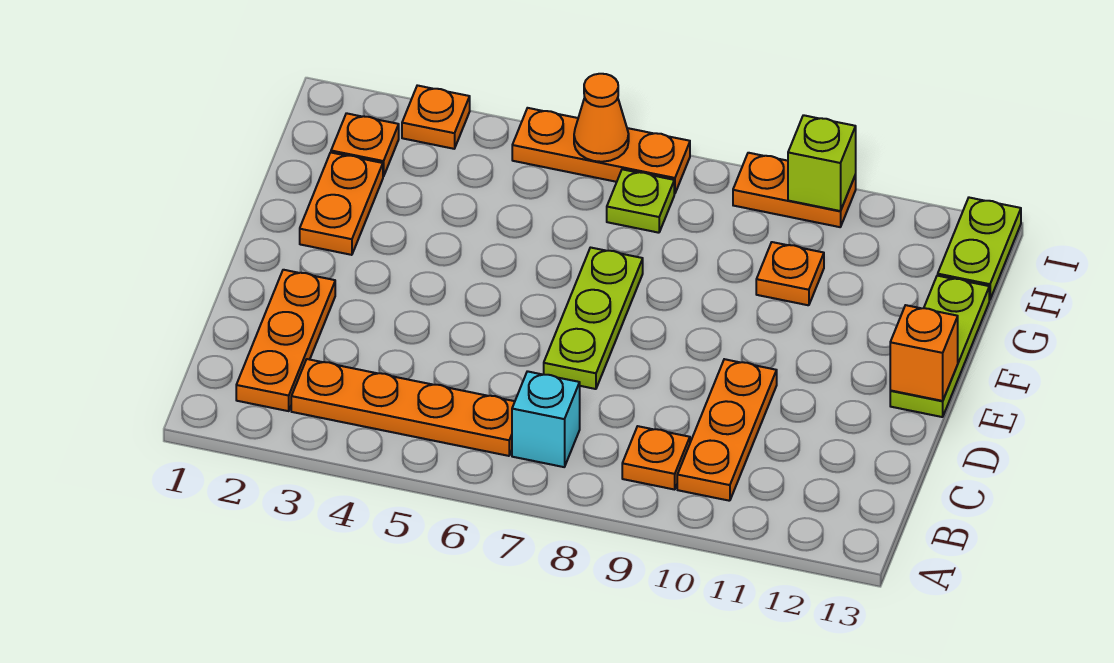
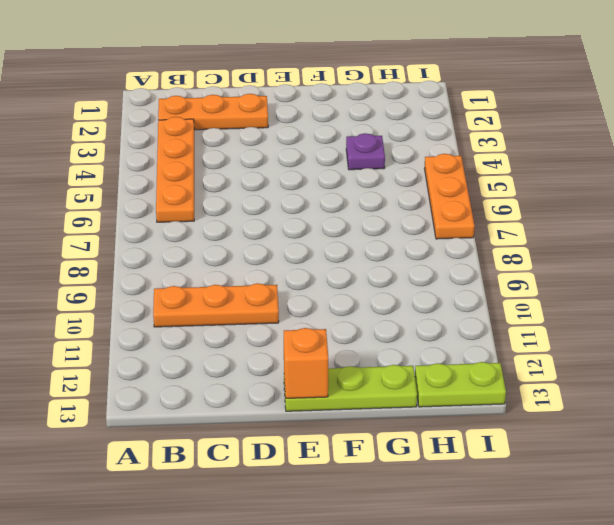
purple plate G4 level 1 -> none
none -> cyan brick B7 level 1
none -> orange plate B9 level 1
none -> lime plate D7:F7 level 1

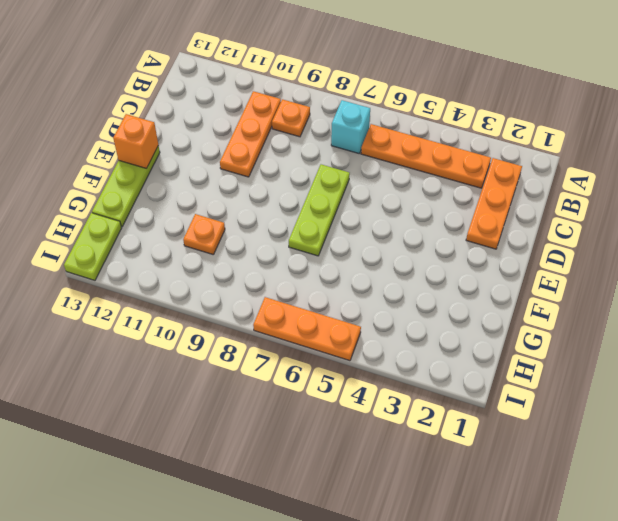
none -> orange plate F2:G2 level 1
none -> orange plate H2 level 1
none -> lime plate H7 level 1

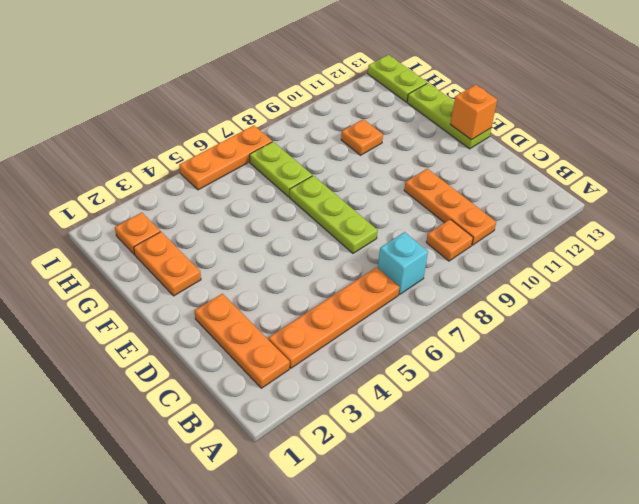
lime plate G7:H7 level 1 -> lime plate H7 level 1
none -> orange plate I3 level 1
none -> orange plate I9:I10 level 1
none -> orange cone I6 level 2

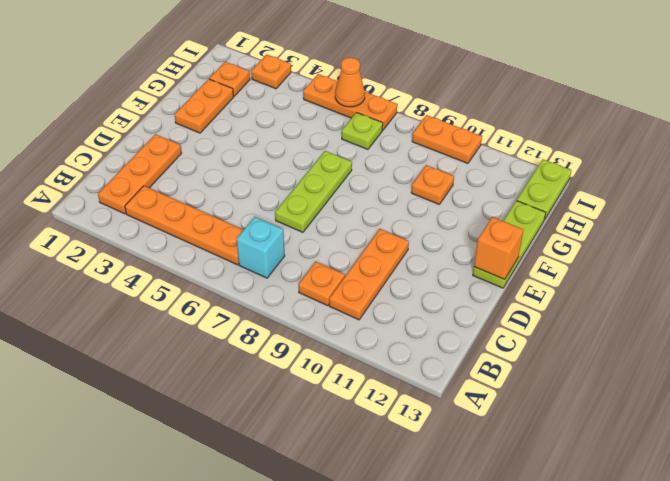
none -> lime brick I10 level 2

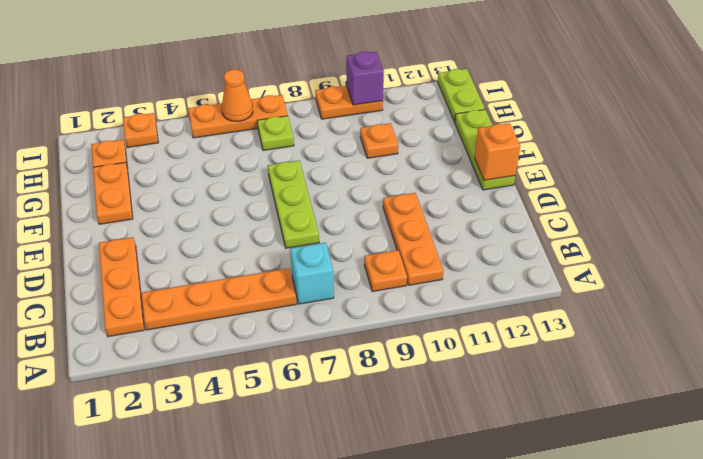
purple brick I10 level 2 -> lime brick I10 level 2

